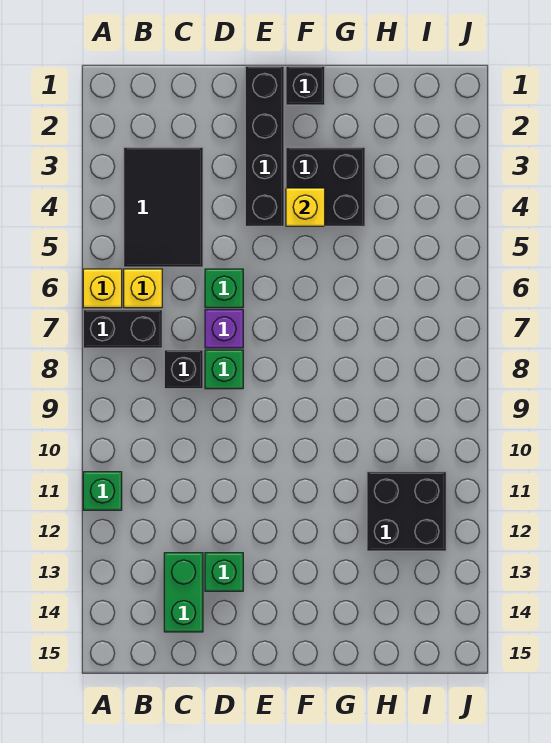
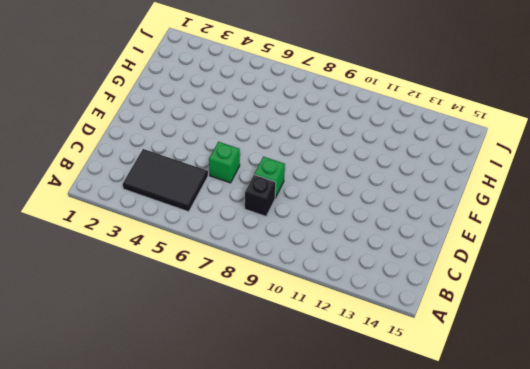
none -> yellow brick A6 level 1
none -> black brick A7:B7 level 1
none -> green brick A11 level 1

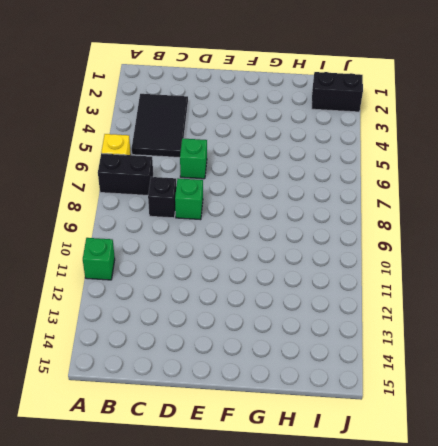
black brick I2:J2 level 1 -> none
none -> yellow brick B6 level 1
none -> green brick C13:C14 level 1
none -> purple brick D7 level 1

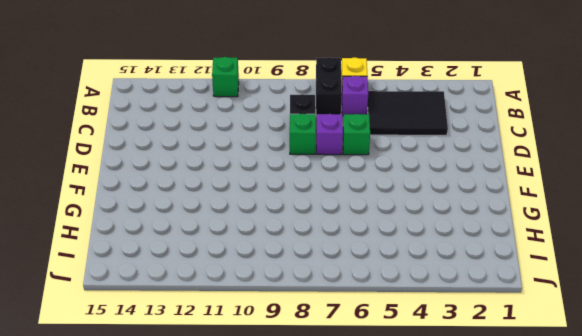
purple brick B6 level 1 -> yellow brick B6 level 1
none -> green brick C13:C14 level 1
none -> green brick D13 level 1
none -> black brick E1:E4 level 1

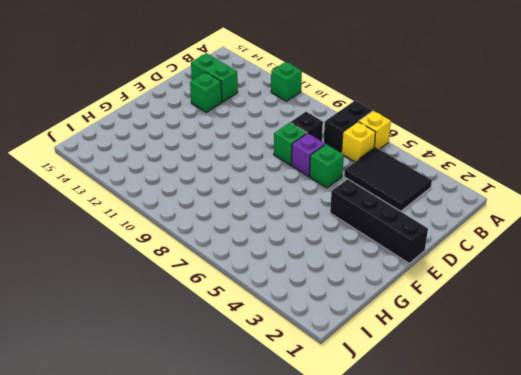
none -> black brick F1 level 1
none -> black brick F3:G4 level 1
none -> black brick H11:I12 level 1

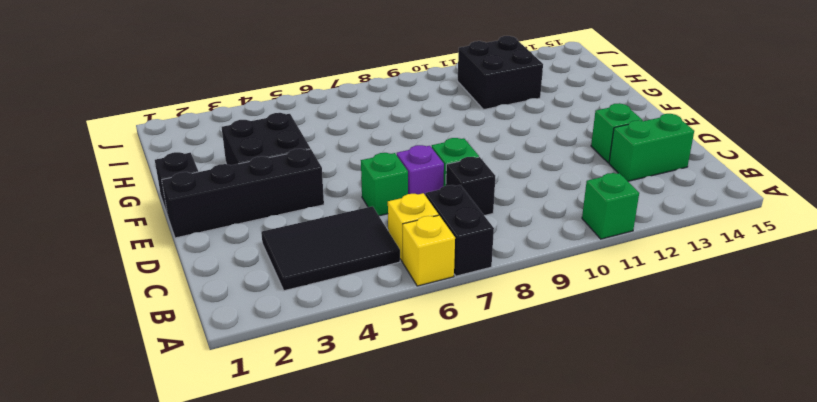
none -> yellow brick F4 level 2

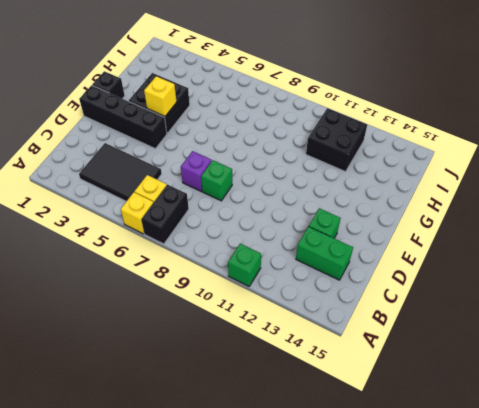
none -> black brick C8 level 1
none -> green brick D6 level 1

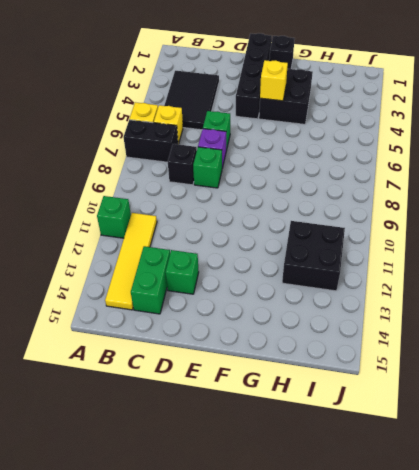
yellow tile B11:B14 level 1 -> none

